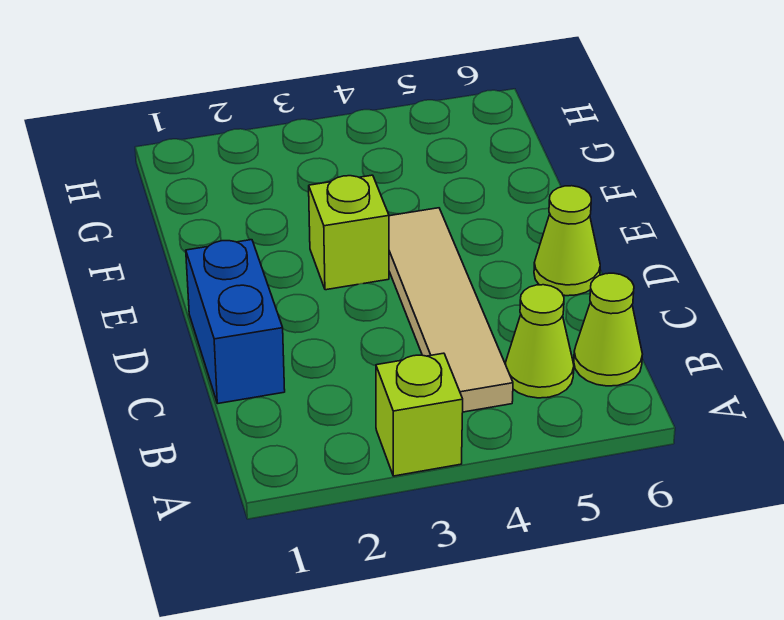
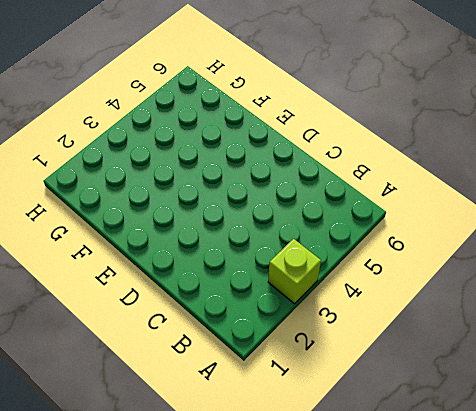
none -> tan tile B4:E4 level 1
none -> lime cone B5 level 1

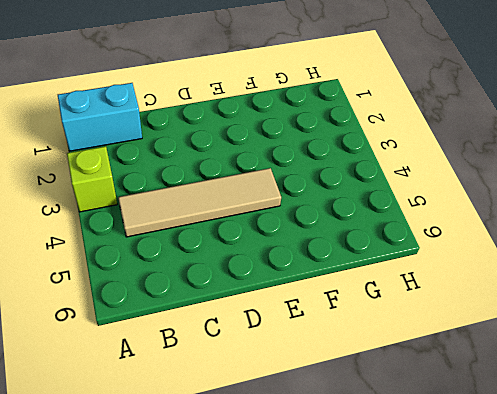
cyan brick A1:B1 level 1 -> none
none -> lime cone B5 level 1
none -> lime cone B6 level 1

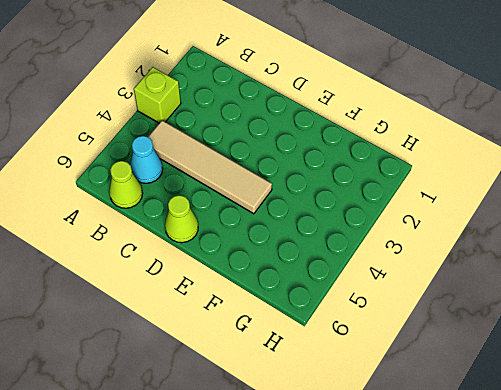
cyan cone B5 level 1 -> lime cone B5 level 1
none -> blue brick C1:D1 level 1
none -> lime brick E3 level 1

